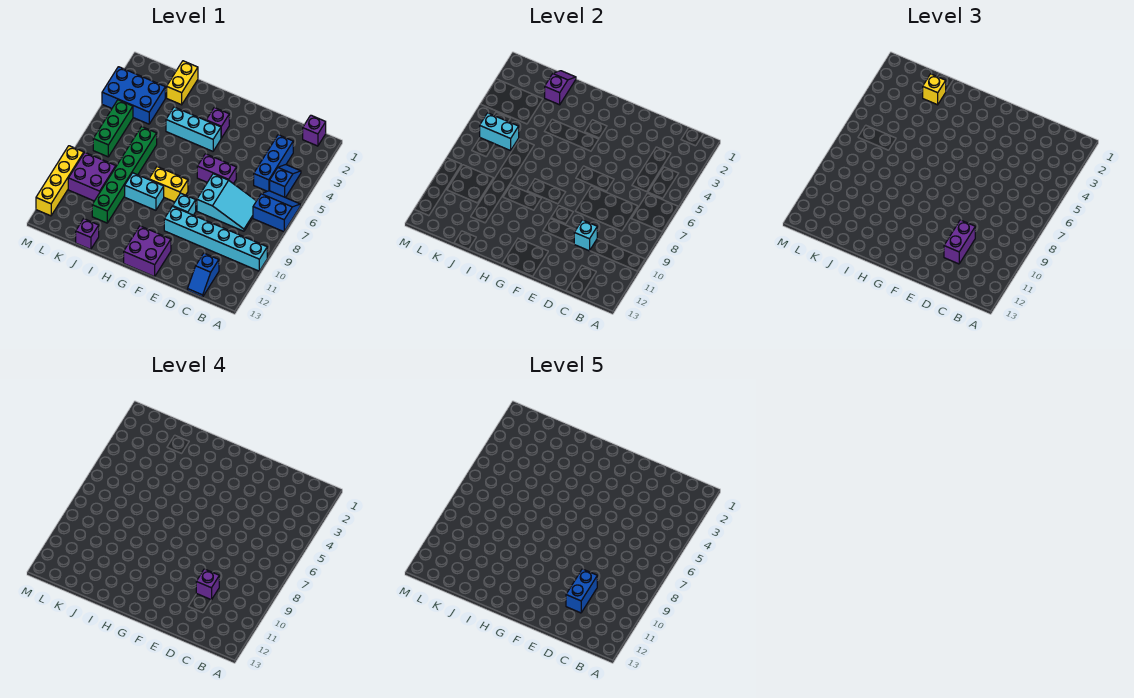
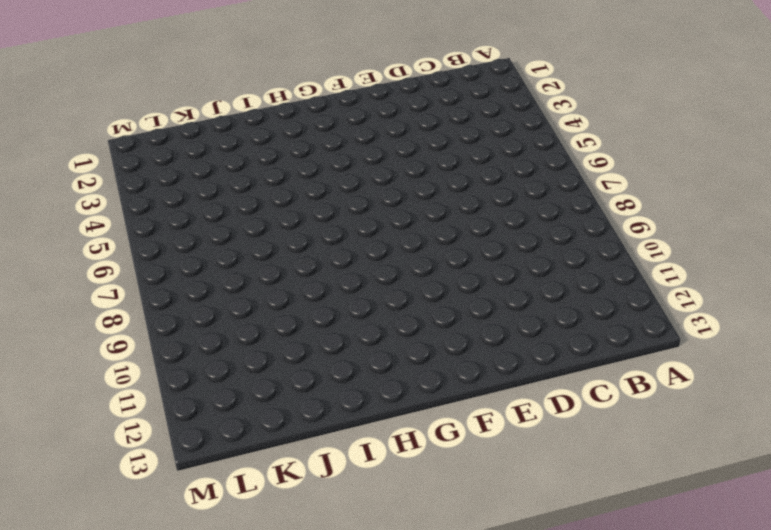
none -> blue slope A6:B7 level 1 top 7
none -> cyan brick A10:F10 level 1
none -> purple brick B1 level 1

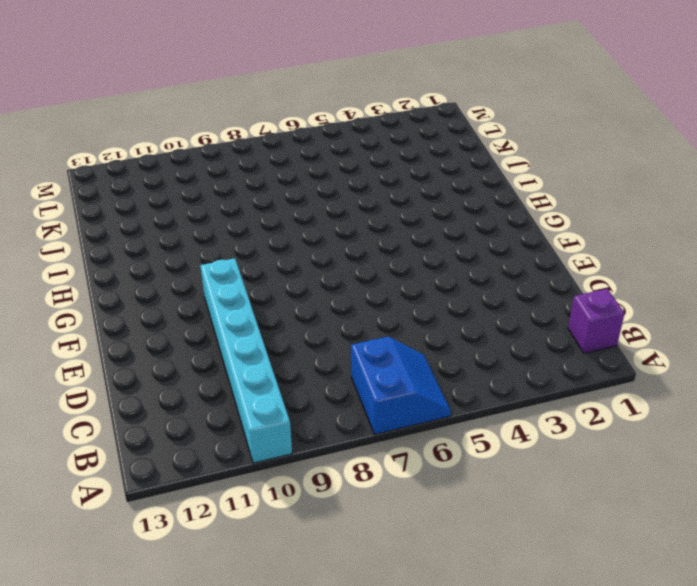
none -> blue slope B4:B5 level 1 top 5
none -> blue brick C3:C5 level 1
none -> cyan slope C7:E8 level 1 top E

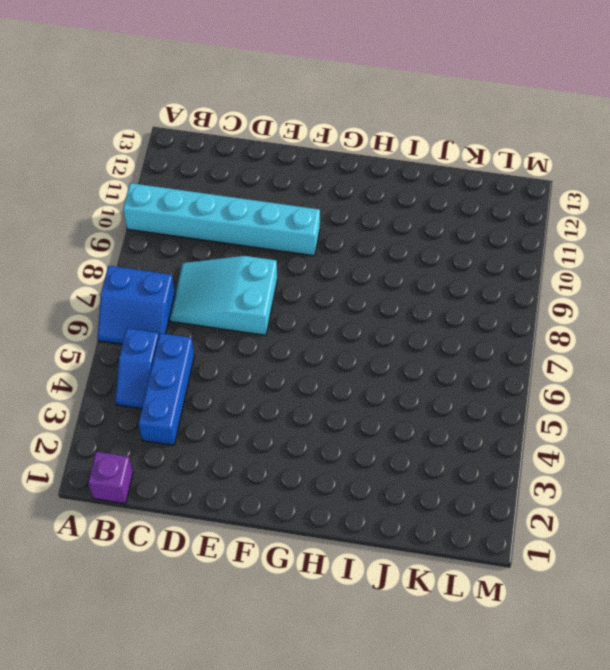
none -> blue slope C12:C13 level 1 top 12
none -> purple brick E6:F6 level 1
none -> cyan brick F9 level 1

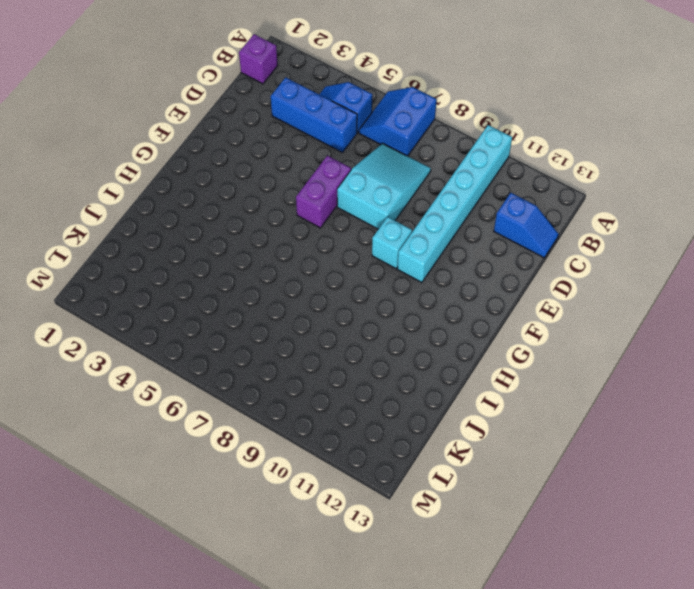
none -> purple brick F12:G13 level 1
none -> purple brick G3 level 1
none -> cyan brick G4:I4 level 1

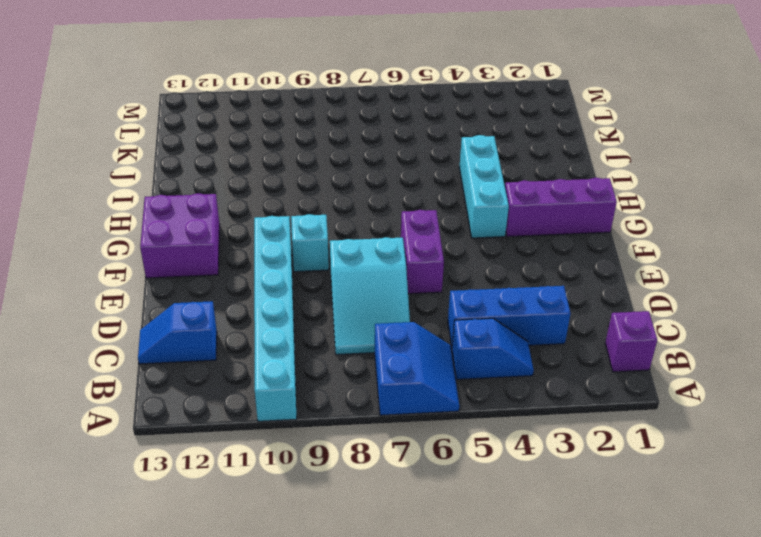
purple brick G1:G3 level 1 -> purple brick G3 level 1
none -> yellow brick G8:H8 level 1
none -> cyan brick H9:I9 level 1
none -> yellow brick J1:J2 level 1

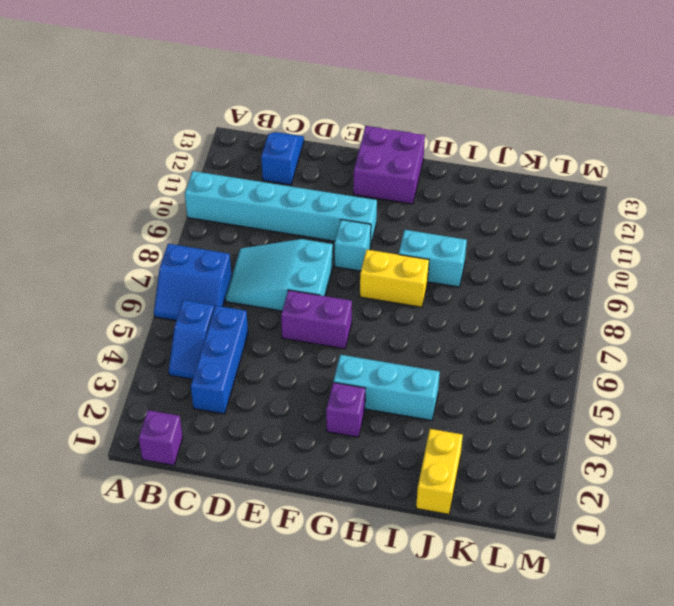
none -> green brick J6:J11 level 1
none -> purple brick J13 level 1
none -> blue brick K3:M4 level 1

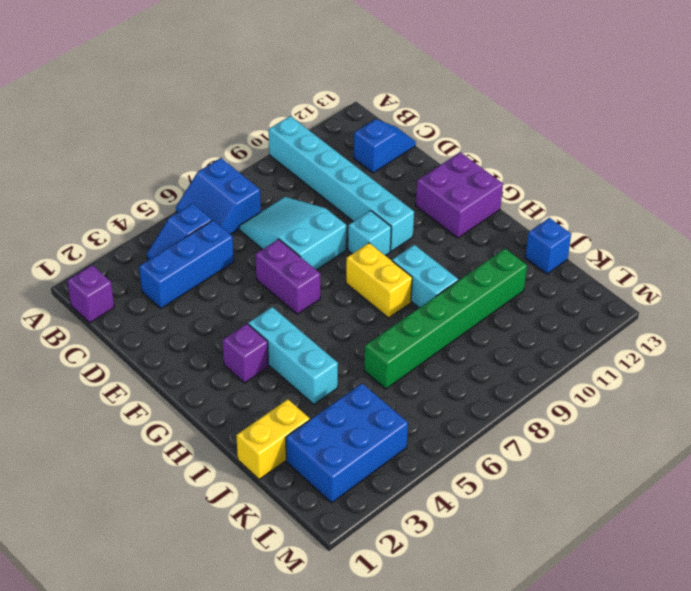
blue brick J13 level 1 -> purple brick J13 level 1
blue brick K2:L4 level 1 -> blue brick K3:M4 level 1
none -> purple brick K9:L10 level 1
none -> green brick L5:L7 level 1
none -> yellow brick M9:M12 level 1

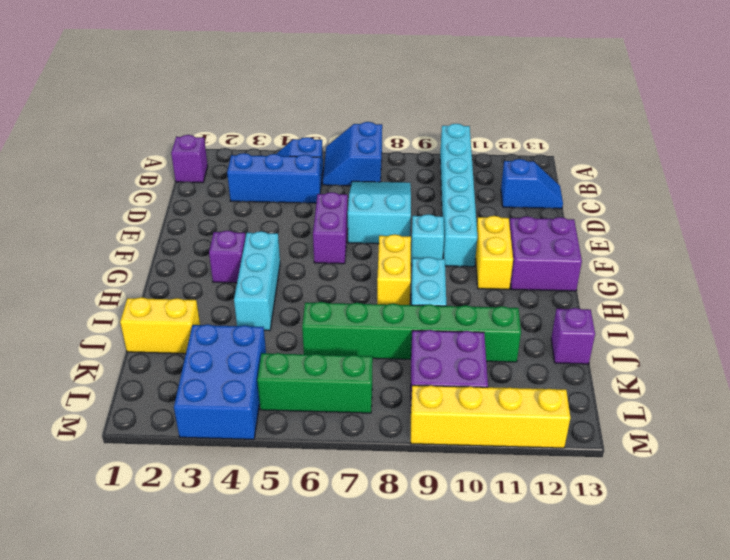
yellow brick F11:G11 level 1 -> none
none -> cyan brick D10 level 2
none -> purple slope J1:J2 level 2 top 2
none -> cyan brick K6:L6 level 2

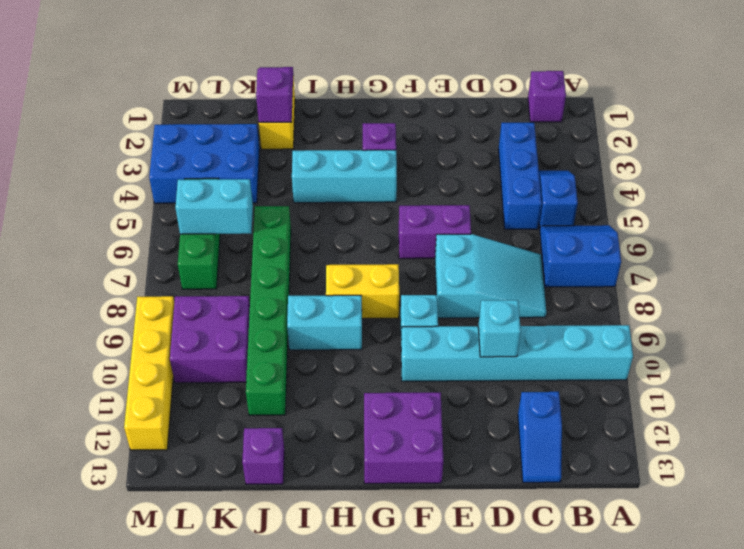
none -> purple brick D10:D11 level 3
none -> yellow brick J2 level 3
none -> purple brick D10 level 4

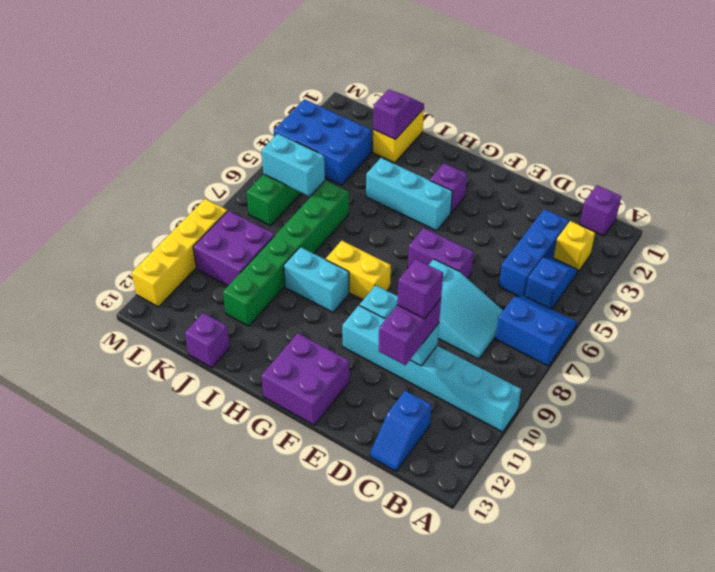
yellow brick B3 level 1 -> yellow brick J2 level 3
none -> blue brick D10:D11 level 5

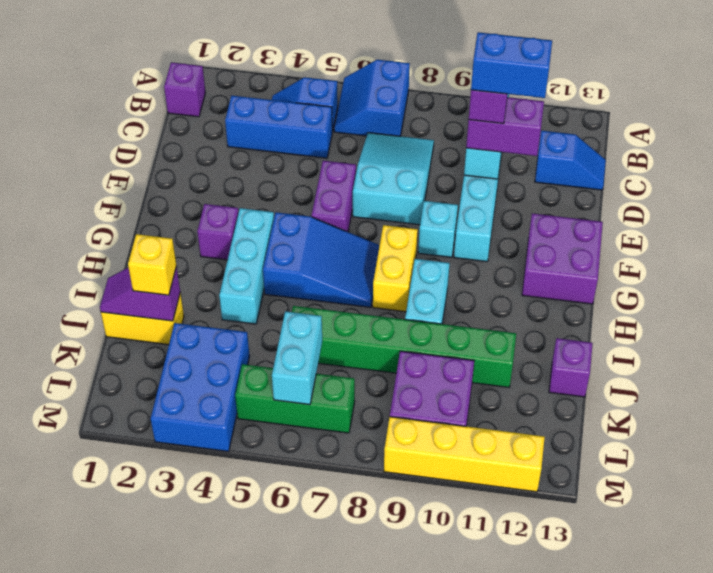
blue slope G5:H7 level 1 top 5 -> none

